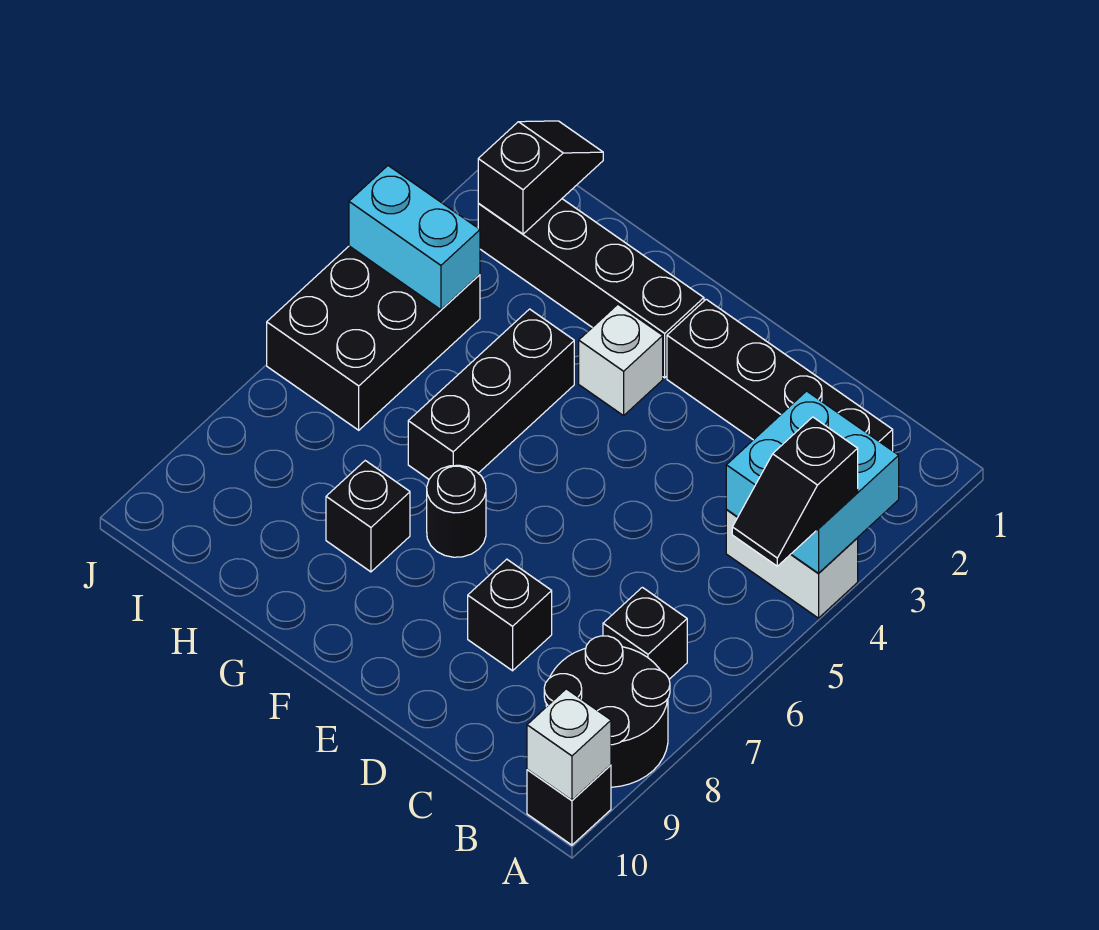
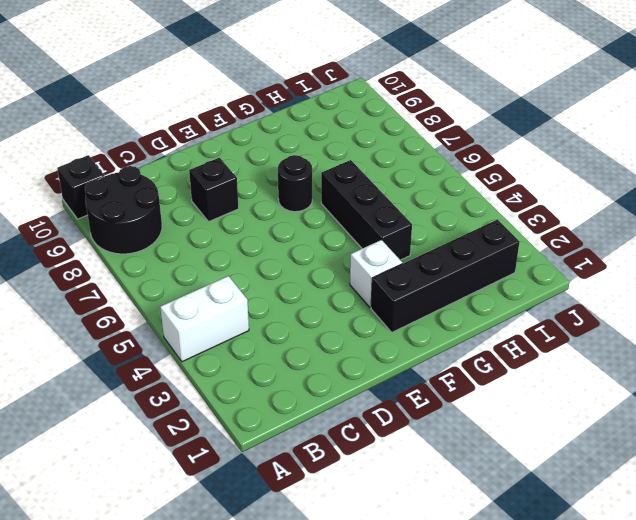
none -> black brick B2:E2 level 1
none -> black brick B7 level 1
none -> black brick G8 level 1

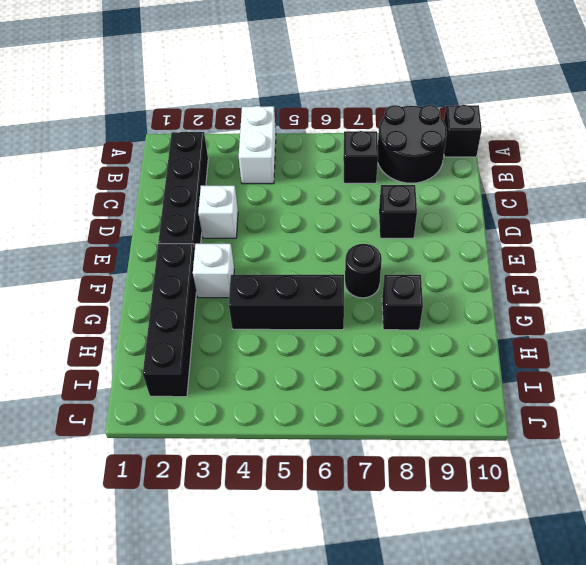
white brick D3 level 1 -> white brick A10 level 2
none -> black brick I4:J6 level 1
none -> cyan brick A3:B4 level 2
none -> black slope I1:I2 level 2 top 2

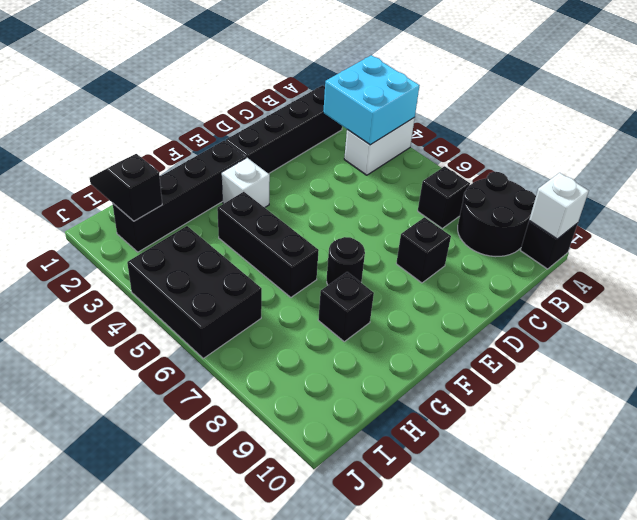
none -> cyan brick I4:J4 level 2
none -> black slope A4:A5 level 3 top 4

